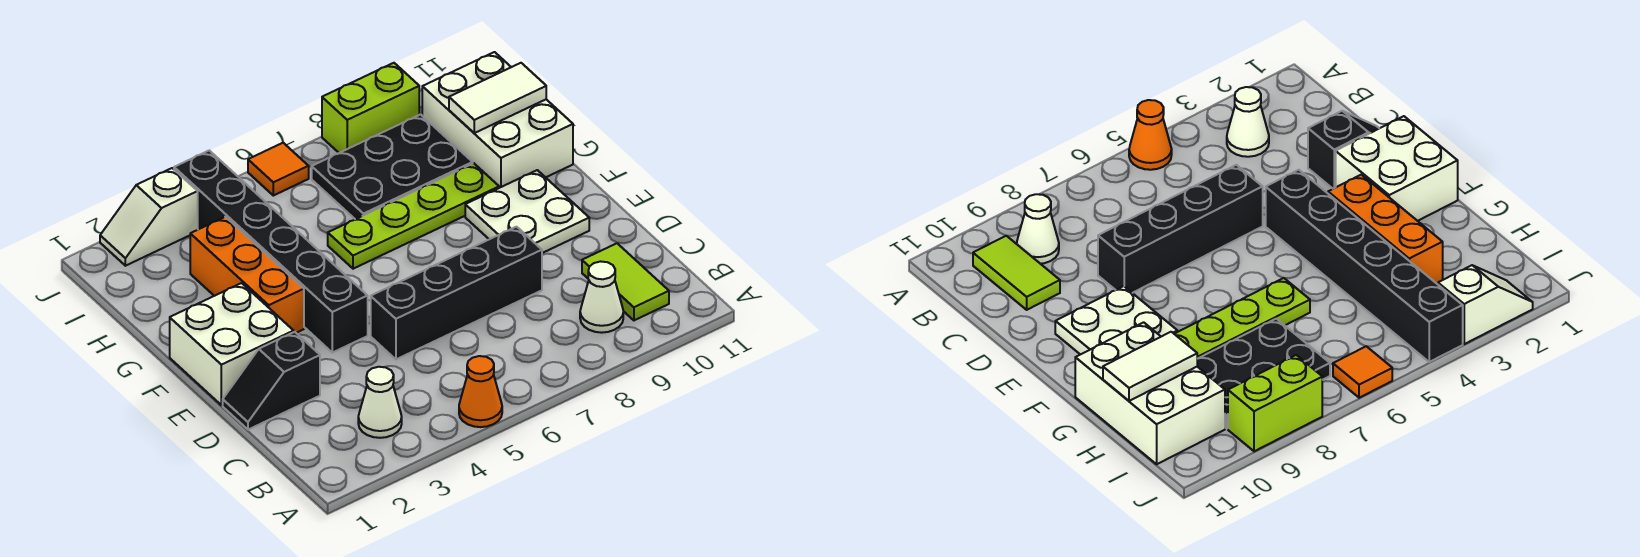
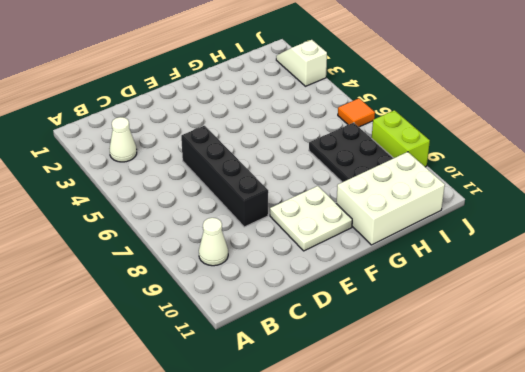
none -> orange cone A5 level 1
none -> lime tile B10:C10 level 1
none -> black slope D1:D2 level 1 top 2

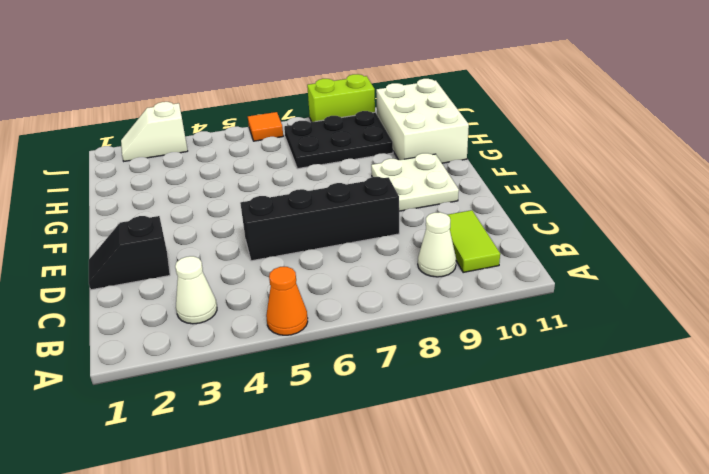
none -> white brick E1:F2 level 1
none -> black brick E4:J4 level 1
none -> orange brick F3:H3 level 1

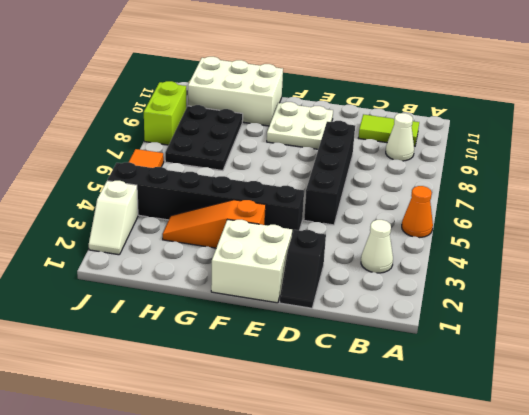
orange slope F3:H3 level 1 top F -> orange brick F3:H3 level 1
none -> lime plate G6:G9 level 1
none -> white tile H10:H11 level 2

